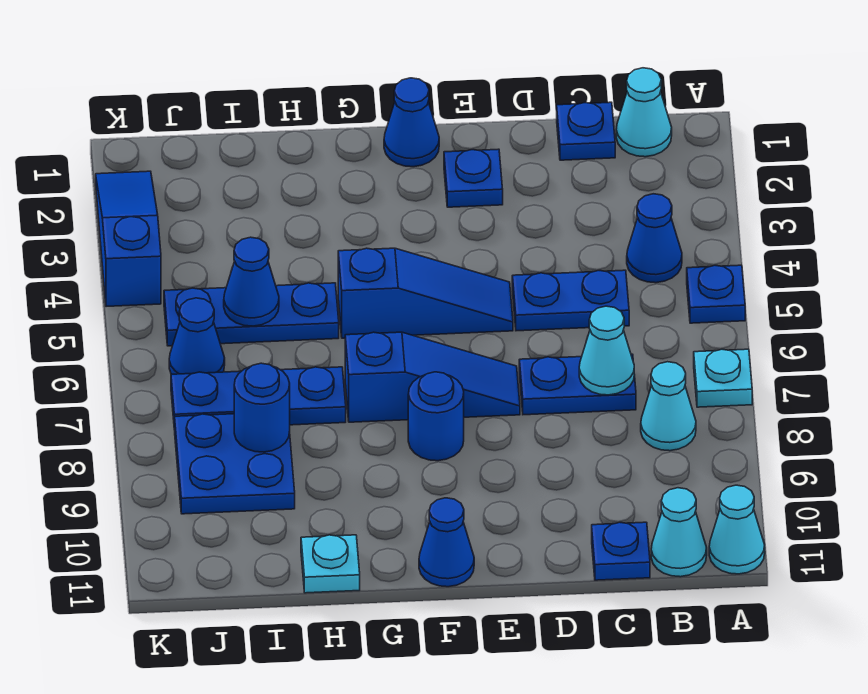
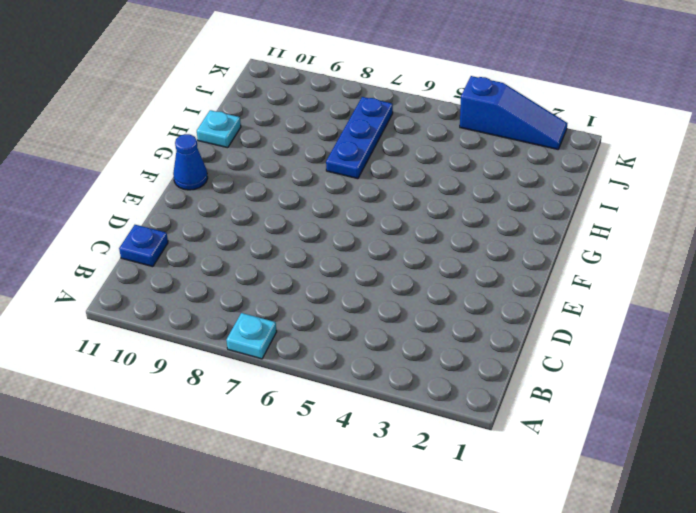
none -> blue plate A5 level 1
none -> cyan cone A11 level 1
none -> cyan cone B1 level 1

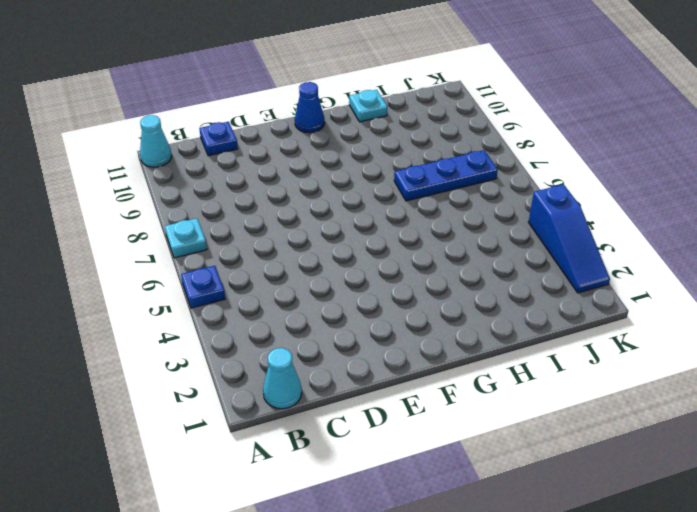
none -> blue cone B4 level 1
none -> cyan cone B8 level 1
none -> cyan cone B11 level 1

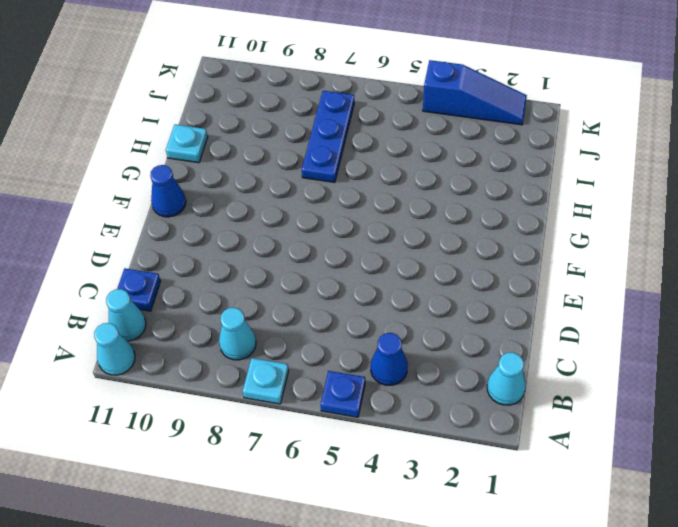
none -> blue plate C1 level 1
none -> blue plate C5:D5 level 1
none -> blue plate C7:D7 level 1

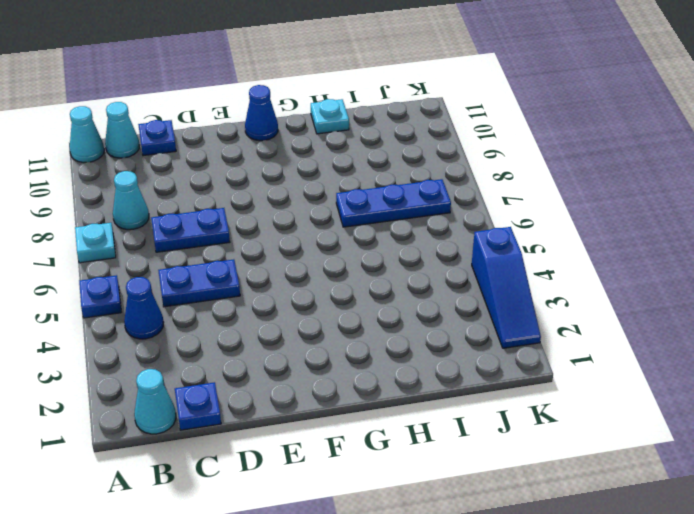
none -> blue plate E2 level 1
none -> blue slope E5:G5 level 1 top G
none -> blue slope E7:G7 level 1 top G

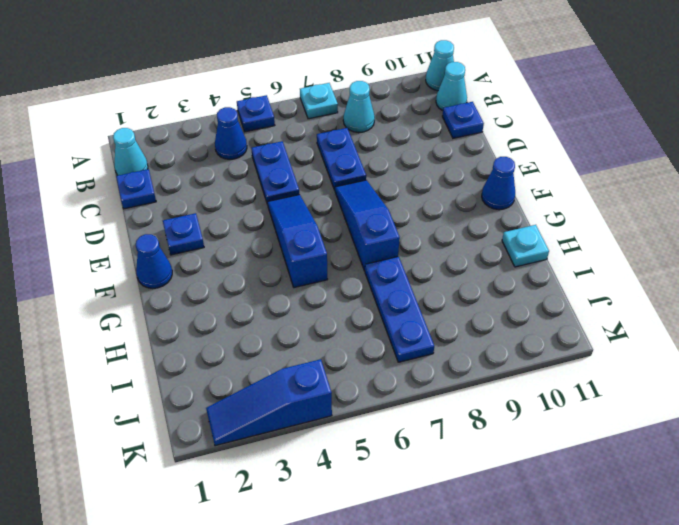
none -> blue round brick F8 level 1
none -> blue plate H5:J5 level 1
none -> blue plate I8:J9 level 1

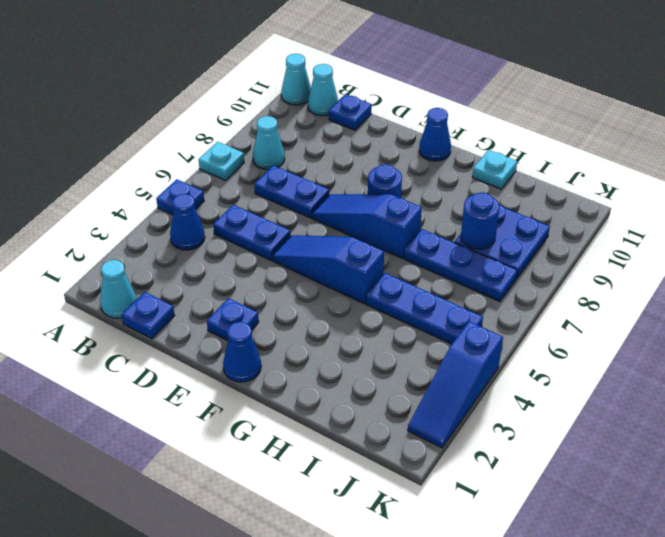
none -> blue cone J6 level 1
none -> cyan cone C7 level 2
none -> blue cone I5 level 2

